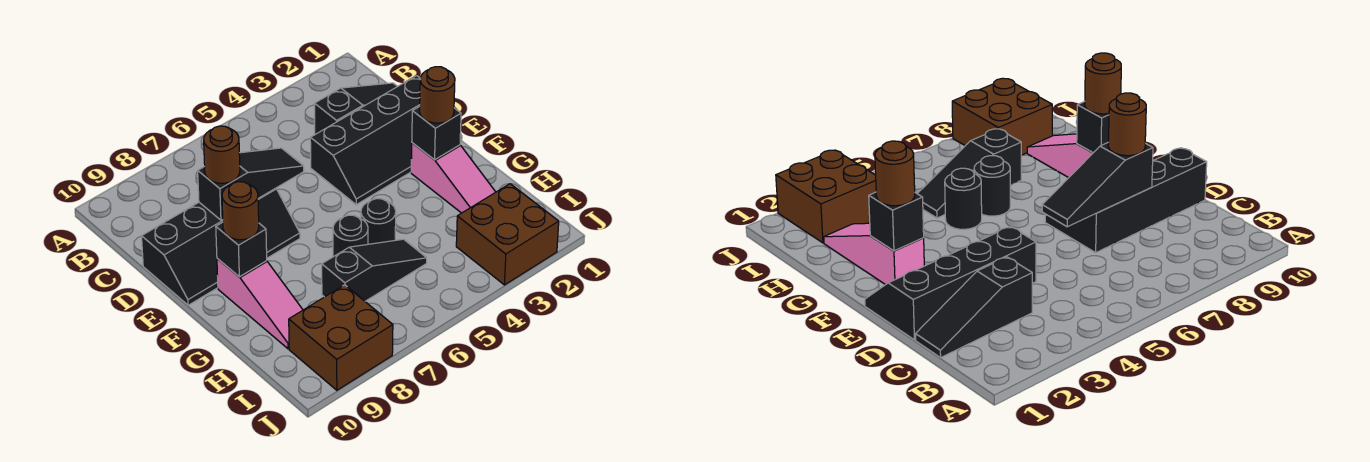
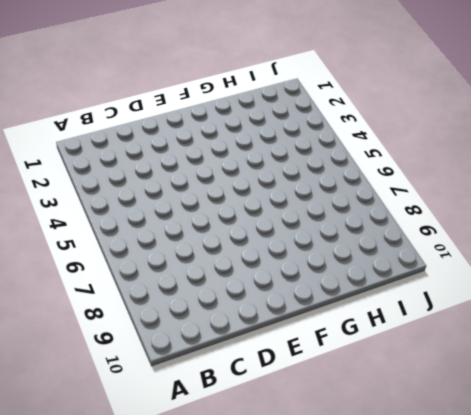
none -> black slope C1:C3 level 1 top 3
none -> black slope D1:E4 level 1 top D
none -> black slope D7:E10 level 1 top D

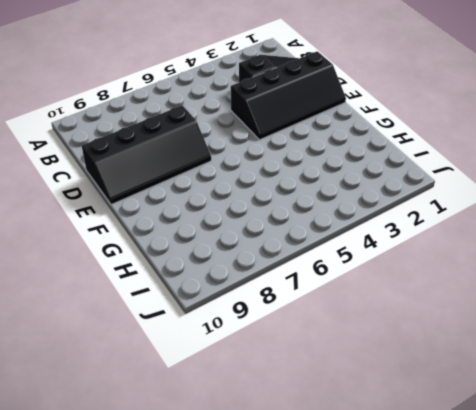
none -> pink slope F2:H2 level 1 top F
none -> pink slope F9:H9 level 1 top F
none -> black round brick G5 level 1

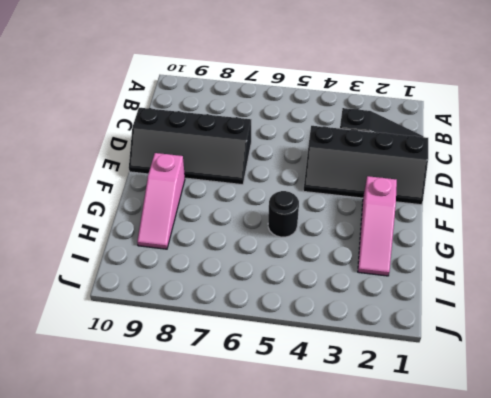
none -> black round brick G6 level 1
none -> black slope H5:H7 level 1 top 7
none -> brown brick I2:J3 level 1

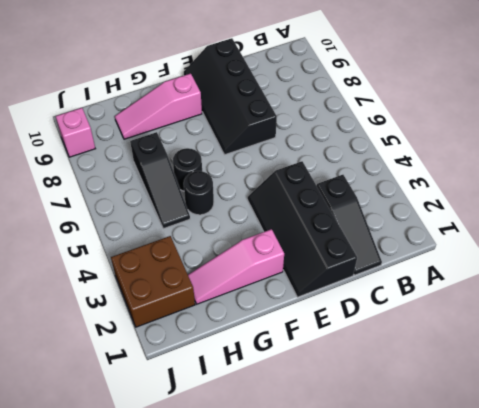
pink brick J9 level 1 -> brown brick I8:J9 level 1
none -> black slope D6:D8 level 2 top 8
none -> black brick F2 level 2
none -> black brick F9 level 2

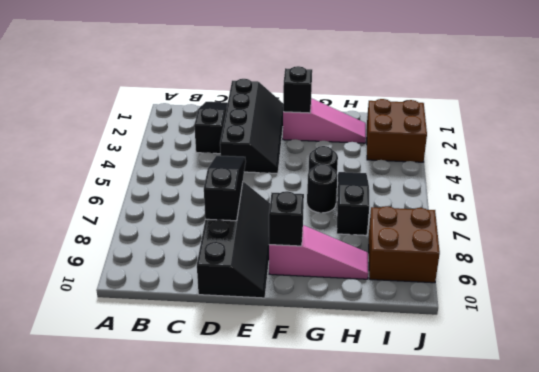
none -> brown round brick D8 level 3
none -> brown round brick F2 level 3
none -> brown round brick F9 level 3

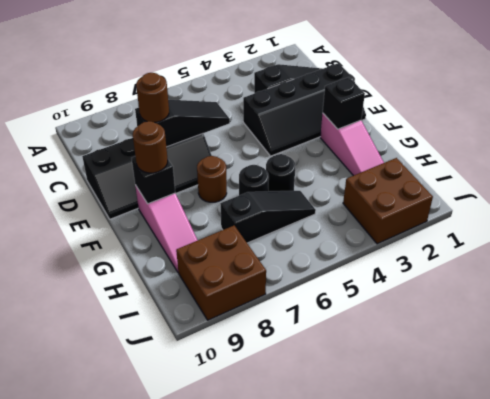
brown round brick F7 level 1 -> brown round brick F2 level 3

